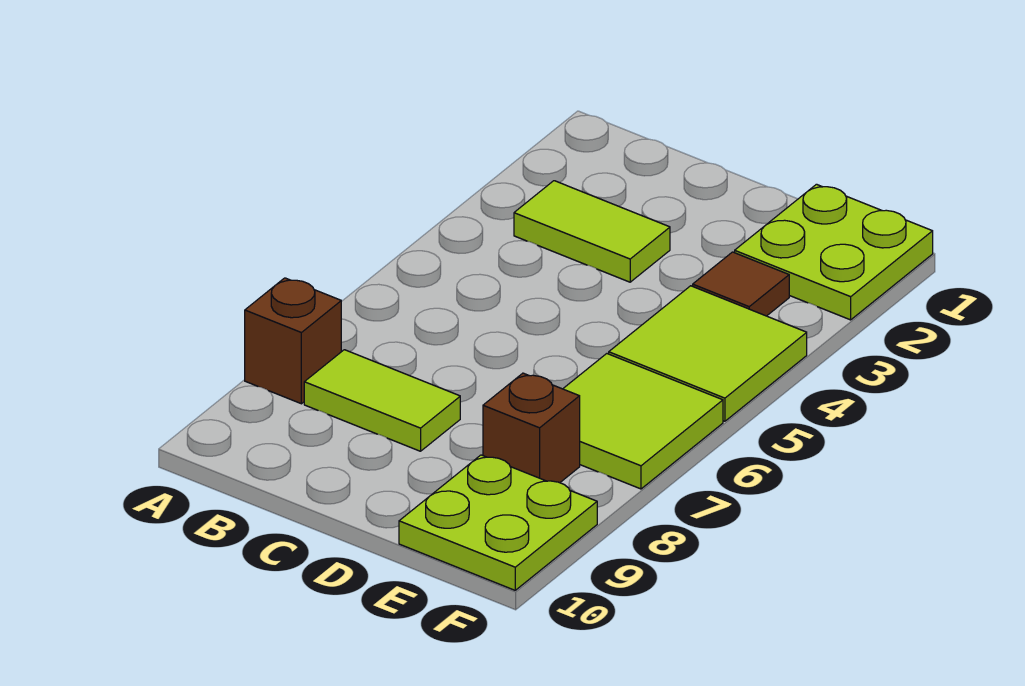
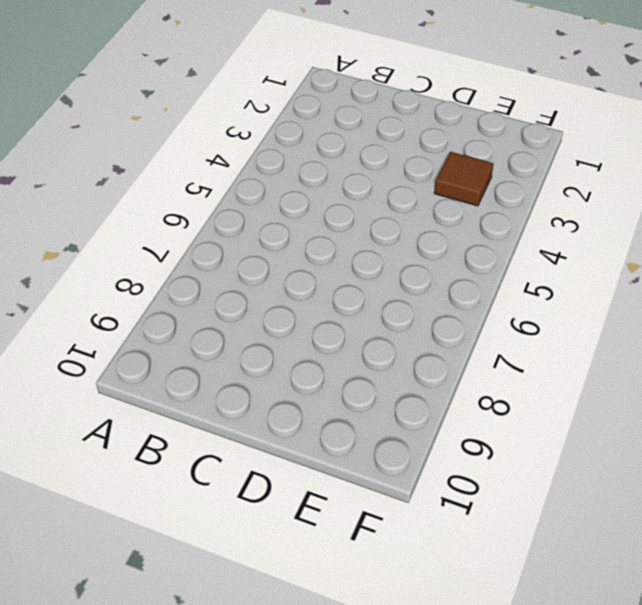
none -> brown brick A8 level 1
none -> lime tile B3:C3 level 1

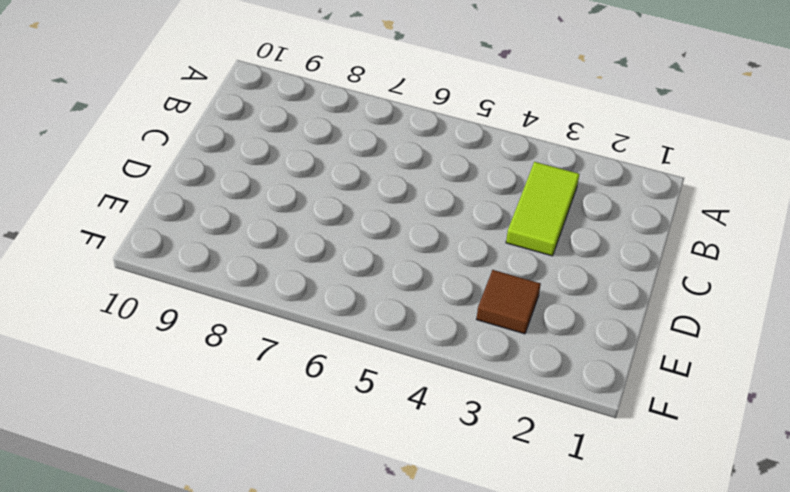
none -> brown brick A8 level 1
none -> lime tile B8:C8 level 1

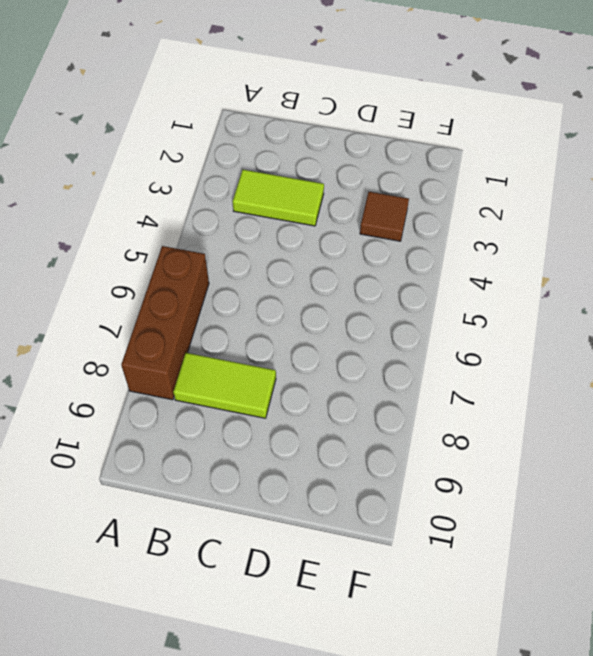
brown brick A6:A8 level 1 -> brown brick A8 level 1
none -> lime plate E1:F2 level 1
none -> lime tile E4:F5 level 1

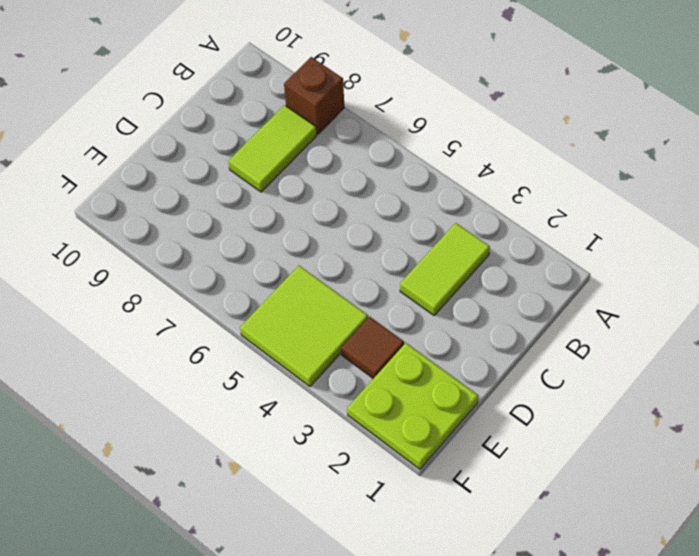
none -> lime tile E6:F7 level 1
none -> brown brick E8 level 1

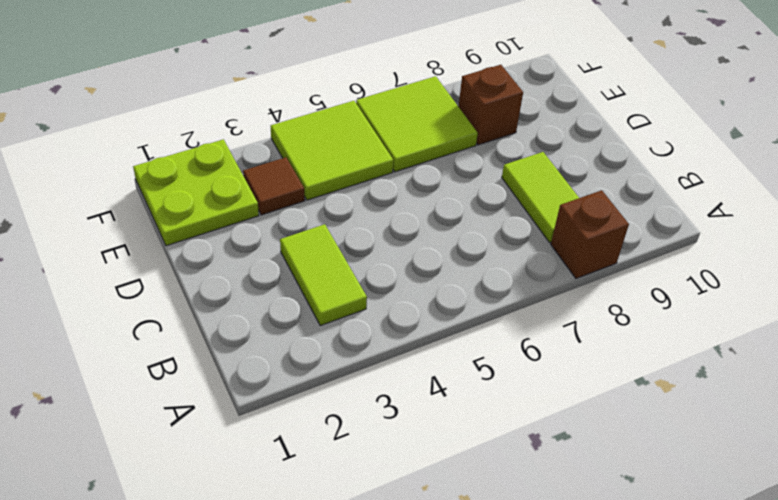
none -> lime plate E9:F10 level 1

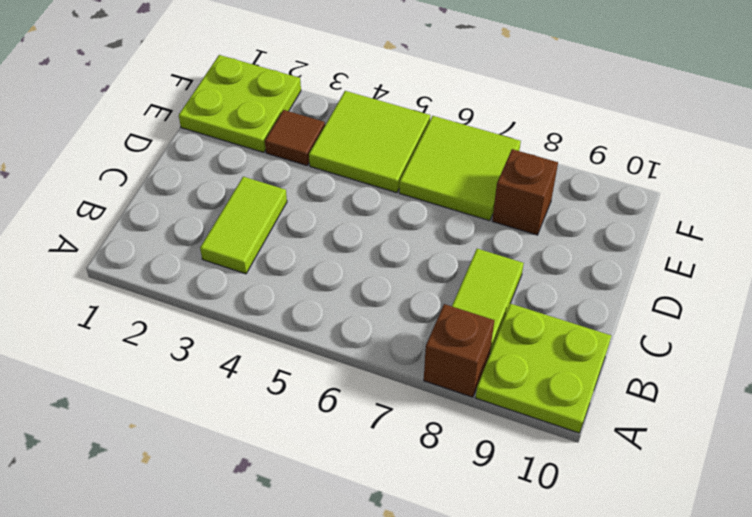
lime plate A9:B10 level 1 -> lime plate E9:F10 level 1

